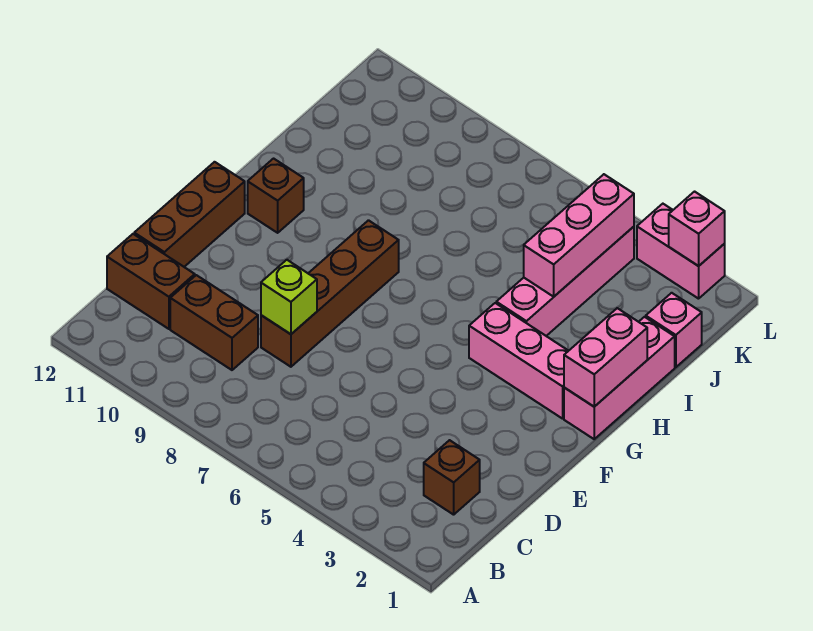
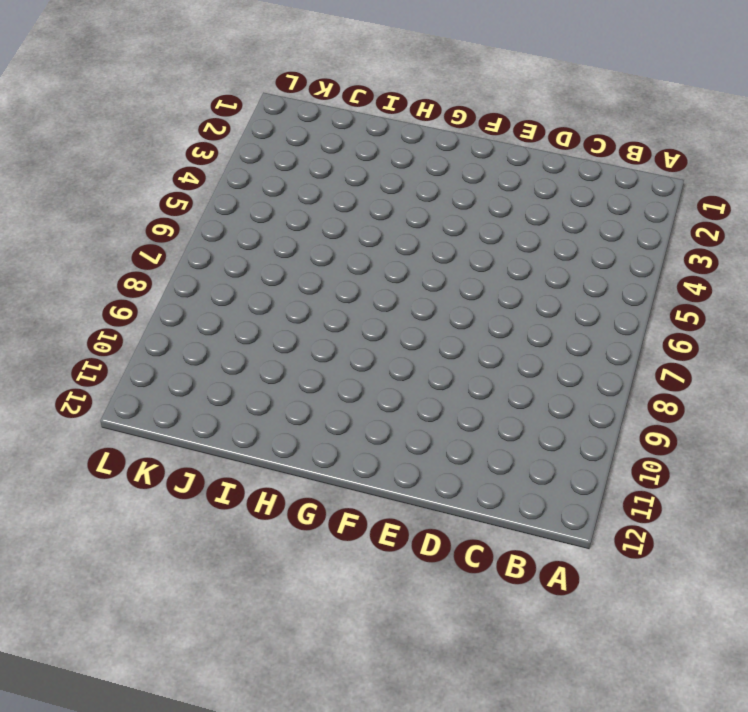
none -> brown brick C2 level 1
none -> brown brick C9:C10 level 1
none -> brown brick C11:C12 level 1

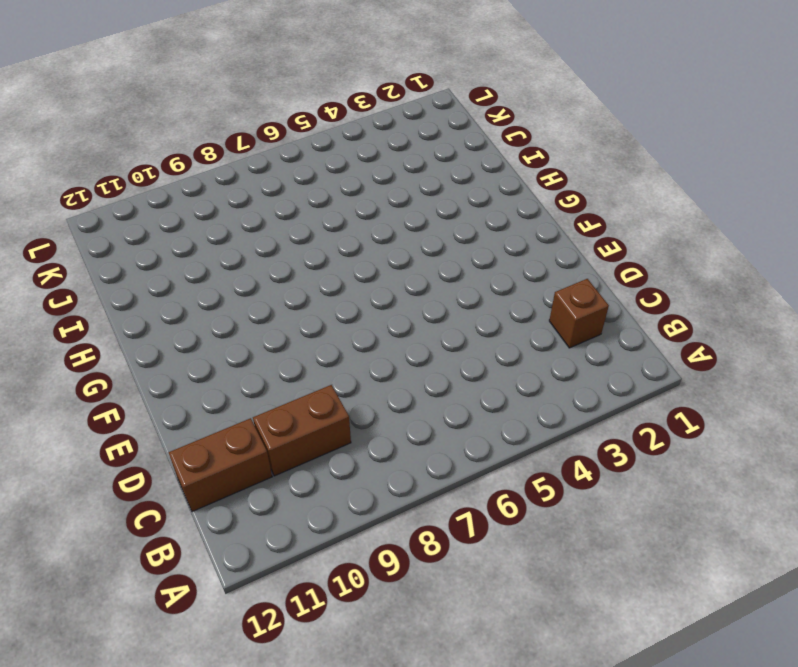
none -> brown brick D8:G8 level 1
none -> brown brick D12:F12 level 1
none -> pink brick G1:I1 level 1

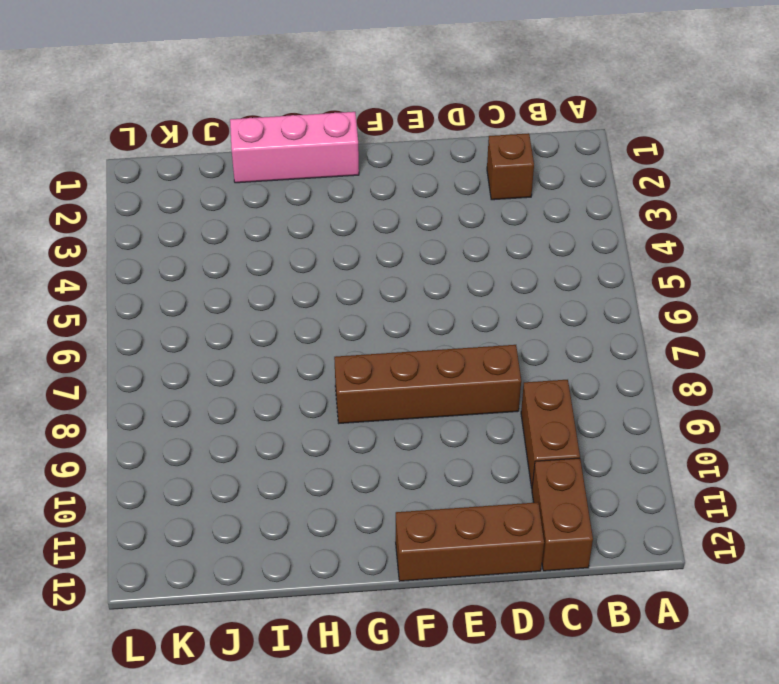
none -> pink brick G2:G4 level 1
none -> brown brick G11 level 1
none -> pink brick H4:K4 level 1

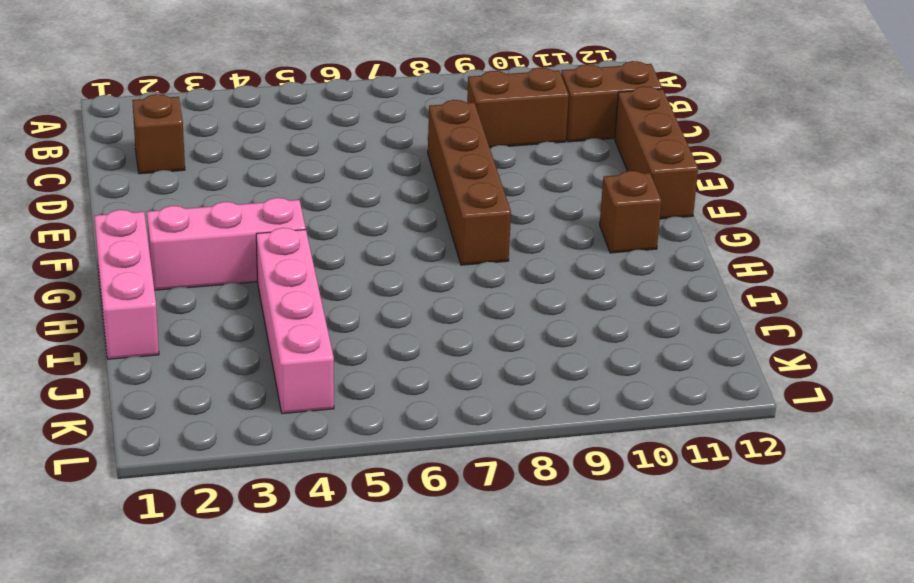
none -> pink brick J1 level 1
none -> pink brick L2:L3 level 1
none -> lime brick D8 level 2

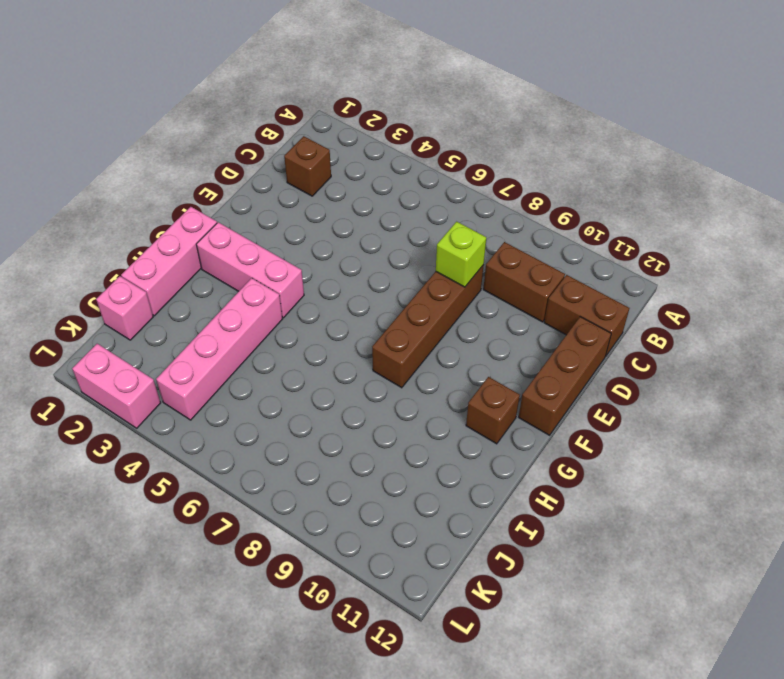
none -> pink brick G1:H1 level 2
none -> pink brick I4:K4 level 2
none -> pink brick L2 level 2

